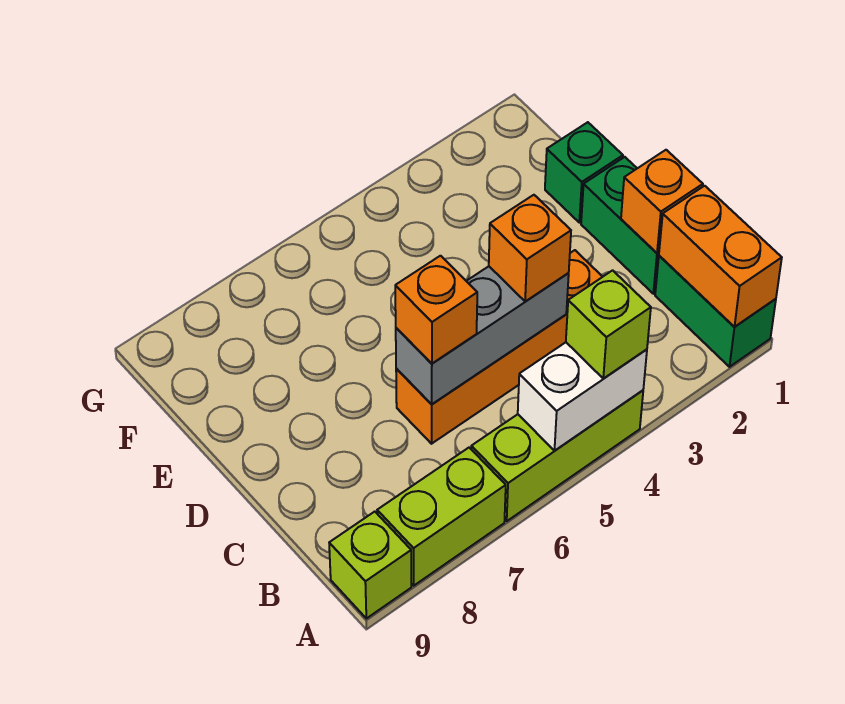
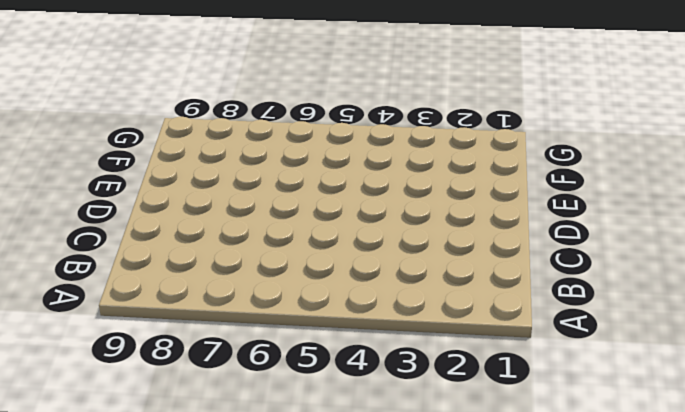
none -> green brick A1:B1 level 1
none -> lime brick A4:A6 level 1
none -> lime brick A7:A8 level 1

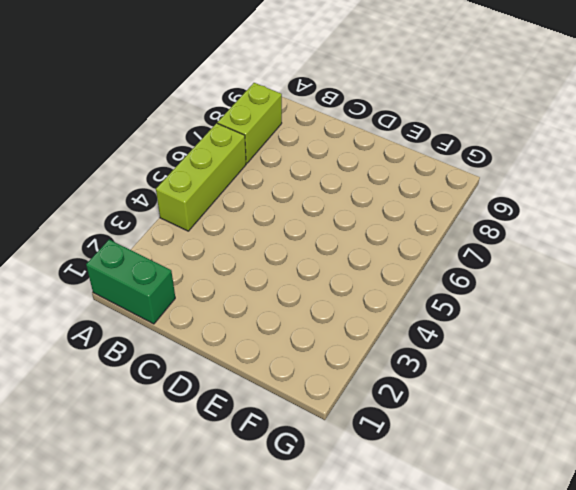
none -> lime brick A9 level 1
none -> green brick C1:D1 level 1
none -> orange brick C3:C6 level 1

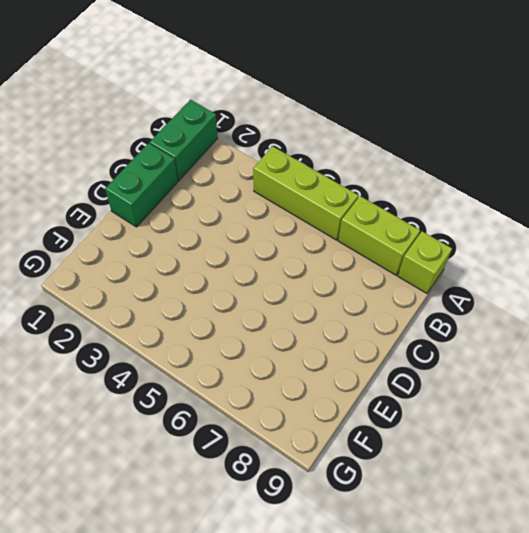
none -> orange brick C3:C6 level 1
none -> green brick E1 level 1
none -> orange brick A1:B1 level 2

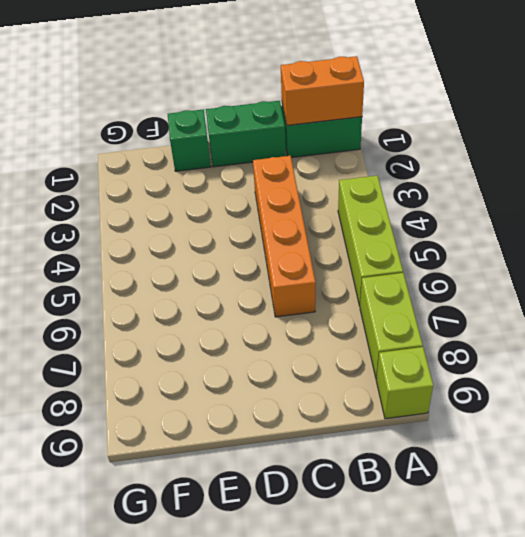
none -> white brick A4:A5 level 2
none -> orange brick C1 level 2
none -> grey brick C4:C6 level 2

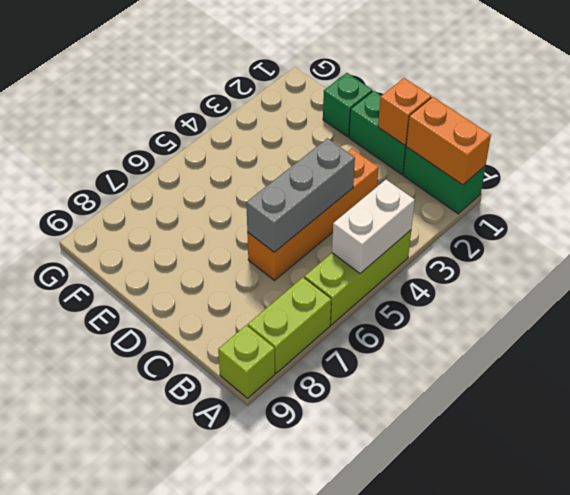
none -> lime brick A4 level 3
none -> orange brick C4 level 3
none -> orange brick C6 level 3

